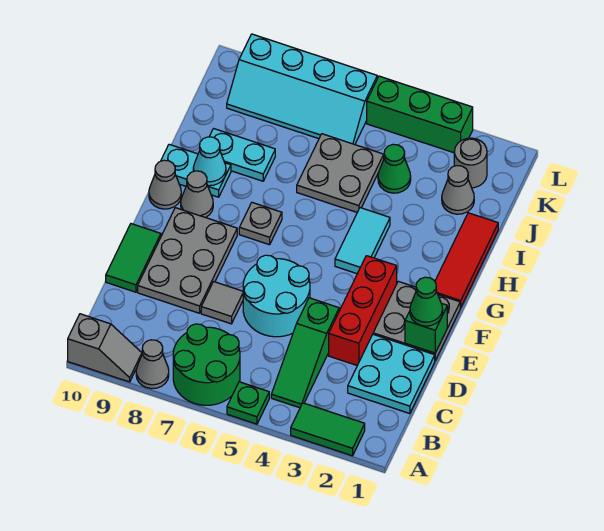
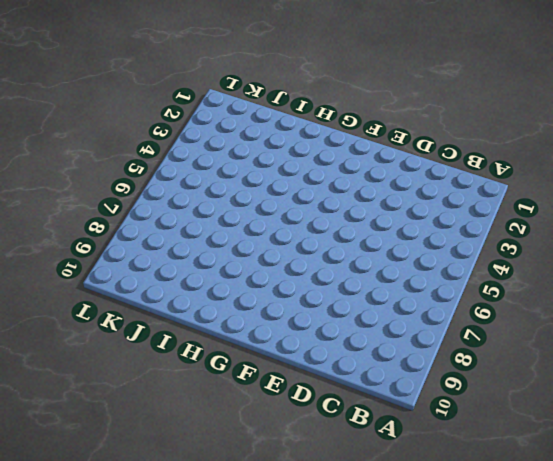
none -> green tile A2:A3 level 1
none -> green plate A5 level 1
none -> green round brick A6:B7 level 1

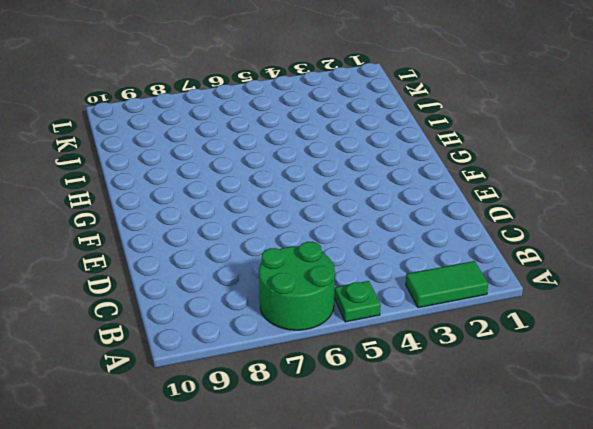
none -> grey cone A8 level 1
none -> grey slope A9:A10 level 1 top 10
none -> green slope B4:D4 level 1 top D

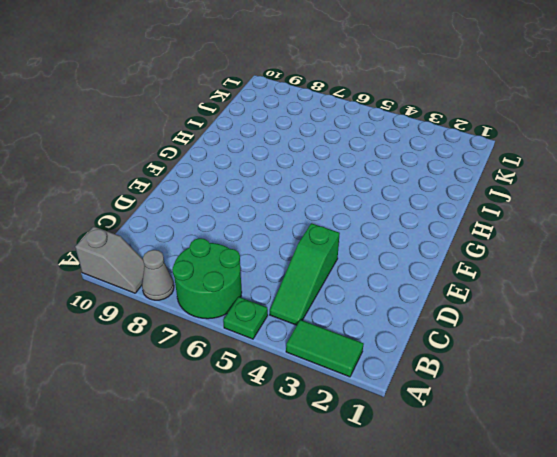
none -> cyan plate C1:D2 level 1
none -> red brick D3:F3 level 1
none -> cyan round brick D5:E6 level 1

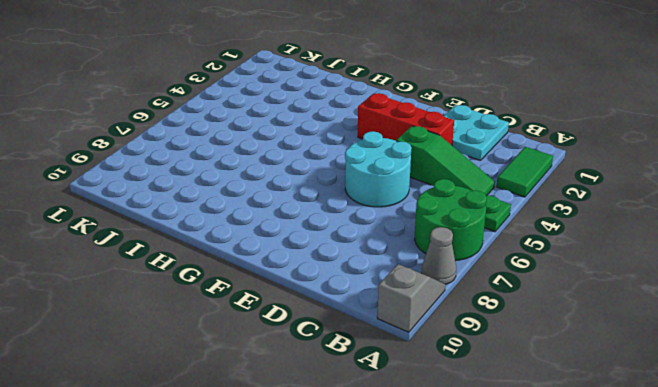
none -> grey tile D7 level 1
none -> grey plate D8:F9 level 1
none -> green tile D10:E10 level 1

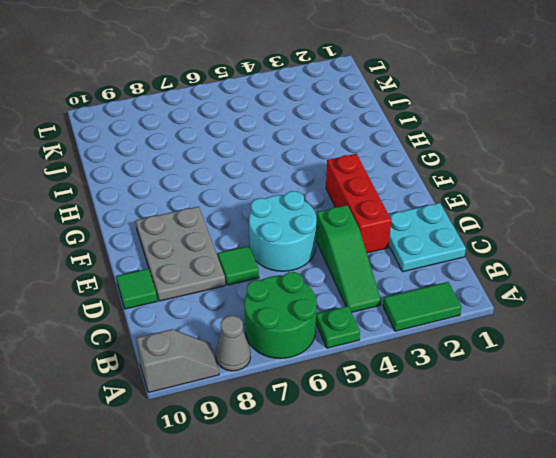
green tile D7 level 1 -> grey tile D7 level 1
green tile D10 level 1 -> green tile D10:E10 level 1
none -> grey plate E1:F2 level 1
none -> red tile G1:I1 level 1
none -> cyan tile G4:H4 level 1

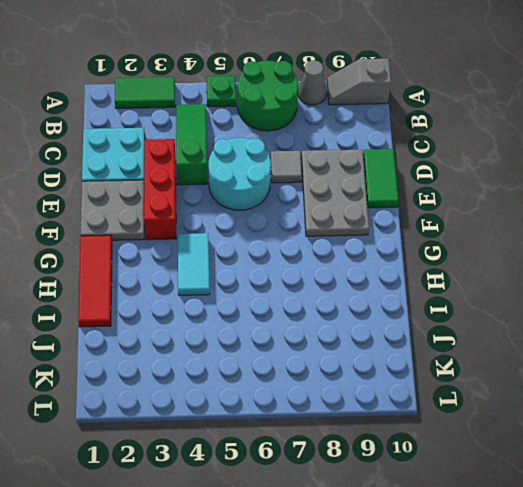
none -> grey plate G7 level 1
none -> grey cone G9 level 1
none -> grey cone G10 level 1

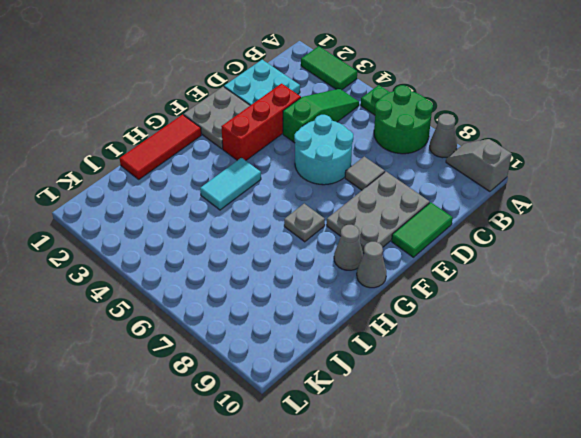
none -> cyan plate H9:H10 level 1
none -> grey plate I5:J6 level 1
none -> cyan plate I8:I9 level 1

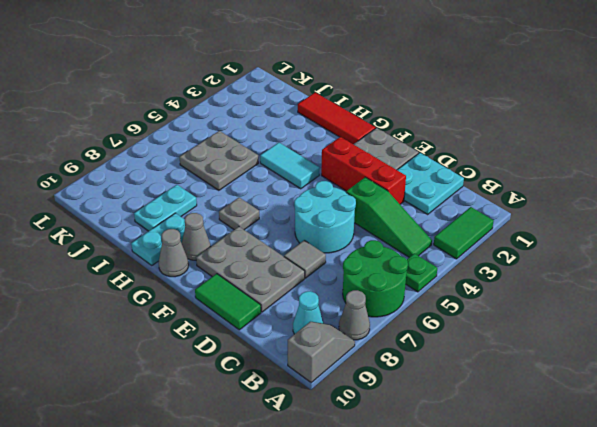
cyan cone B9 level 1 -> cyan cone H9 level 2
none -> grey cone J2 level 1
none -> green cone J4 level 1
none -> grey round brick K2 level 1

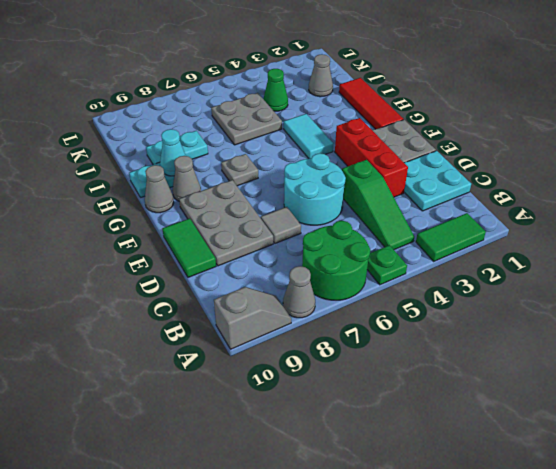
none -> grey round brick K2 level 1
none -> cyan slope K6:L9 level 1 top L
none -> green brick L3:L5 level 1

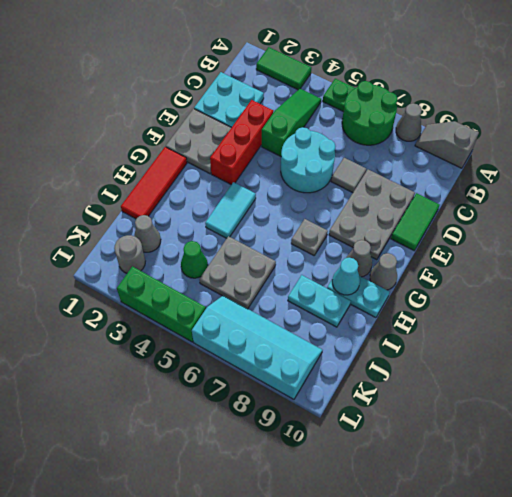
none -> green brick E1 level 2
none -> green cone E1 level 3

